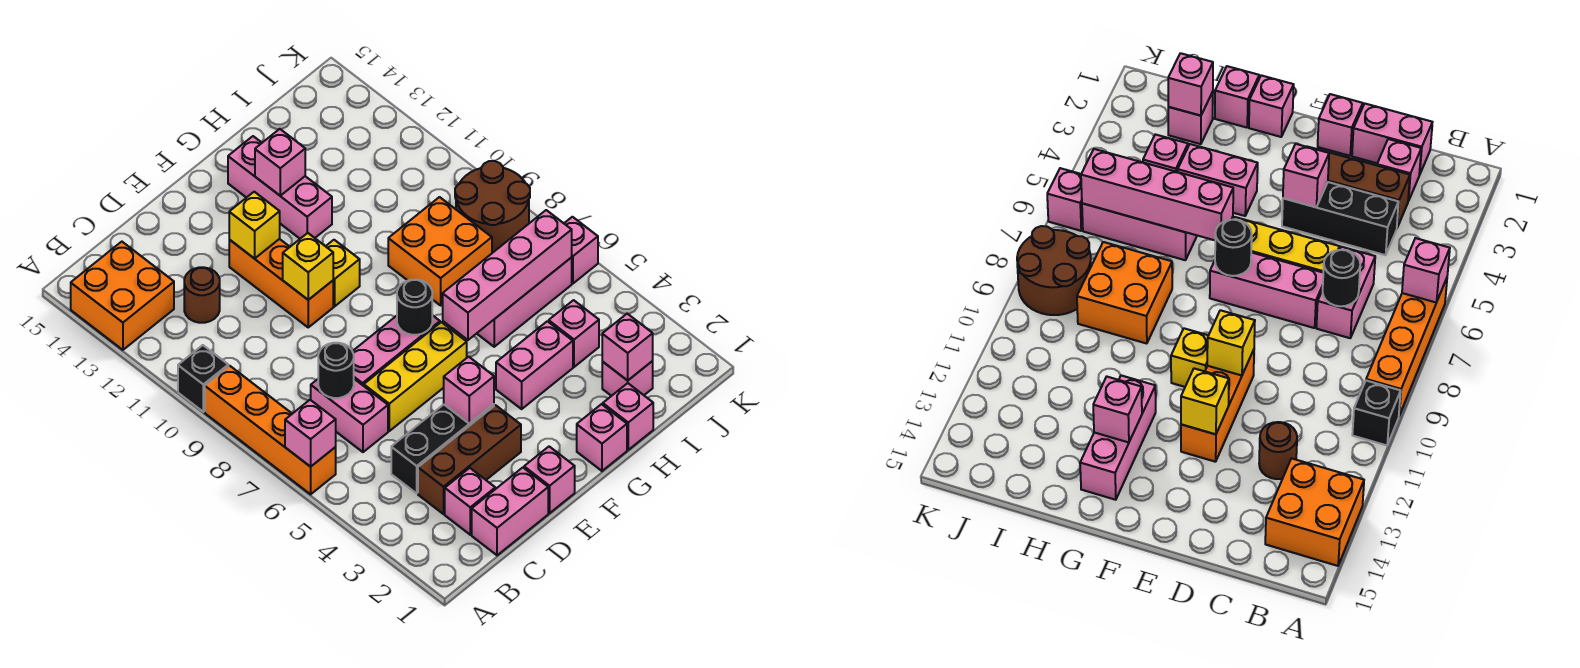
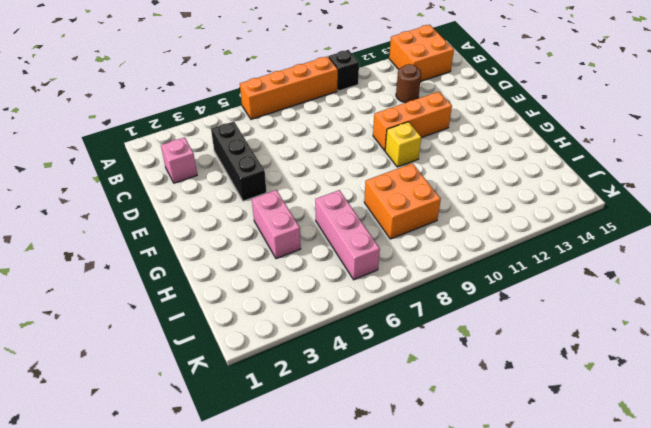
none -> pink brick C1:D1 level 1
none -> brown brick C3:E3 level 1
none -> pink brick C6:C7 level 1
none -> yellow brick D6:F6 level 1

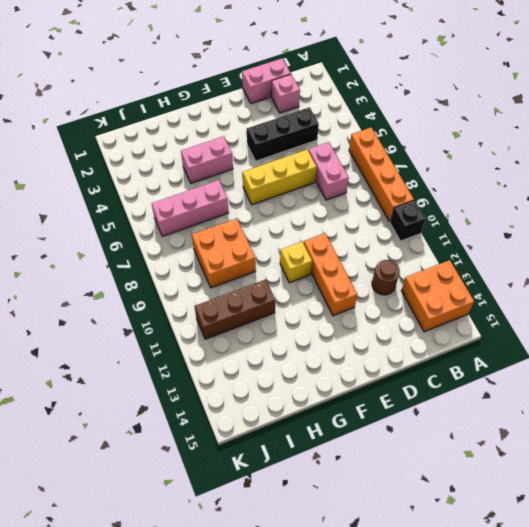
brown brick H11:J11 level 1 -> brown brick C3:E3 level 1
none -> pink brick D7:F7 level 1
none -> pink brick E1 level 1
none -> pink brick G1 level 1
none -> pink brick G12:G14 level 1

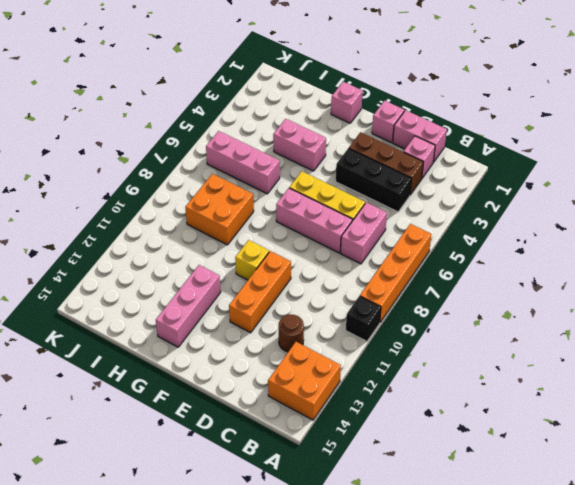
none -> pink brick H1 level 1
none -> pink brick I2 level 1
none -> pink brick I4 level 1
none -> brown round brick J8:K9 level 1

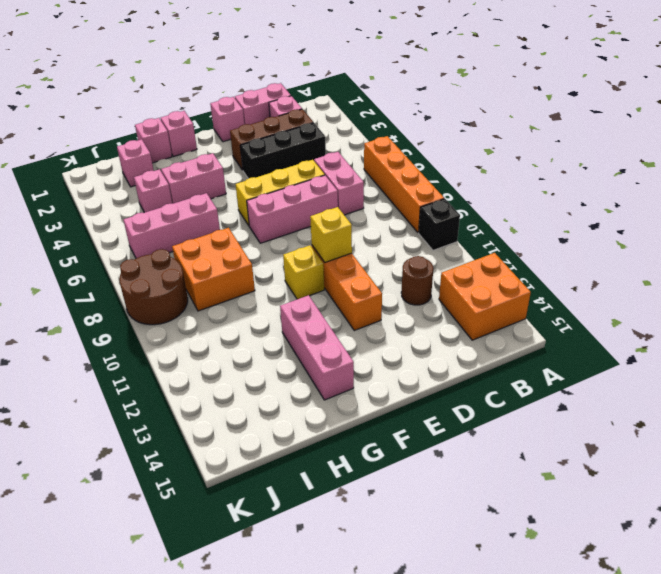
none -> pink brick K6 level 1
none -> pink brick A6 level 2
none -> black round brick C7 level 2
none -> pink brick E4 level 2

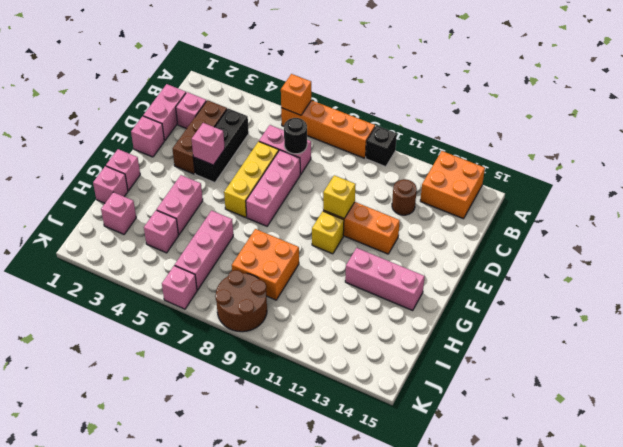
orange brick A6 level 2 -> pink brick A6 level 2
none -> yellow brick E12 level 2
none -> black round brick F7 level 2
none -> pink brick G6:J6 level 2
none -> pink brick G13 level 2

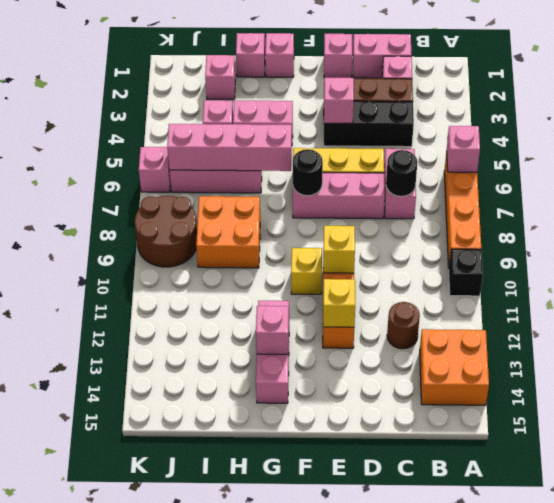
none -> pink brick I2 level 2

